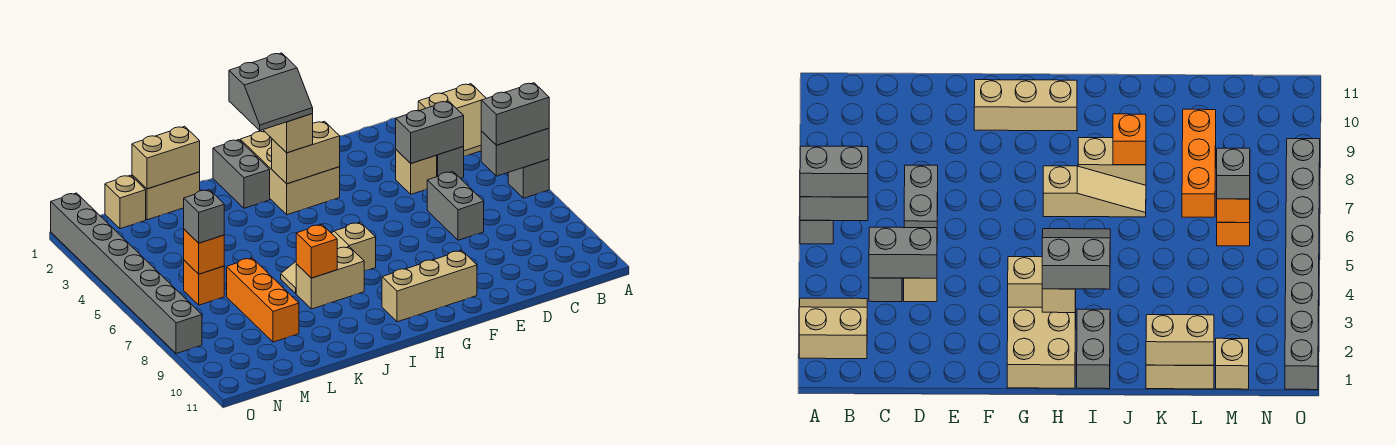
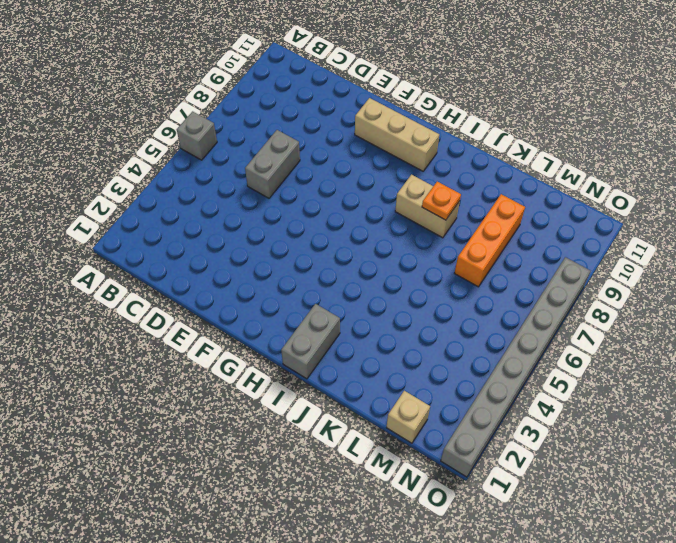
orange plate J8 level 2 -> orange brick J8 level 2
none -> tan slope A2:B3 level 1 top 2
none -> grey brick C4 level 1
none -> tan brick D4 level 1

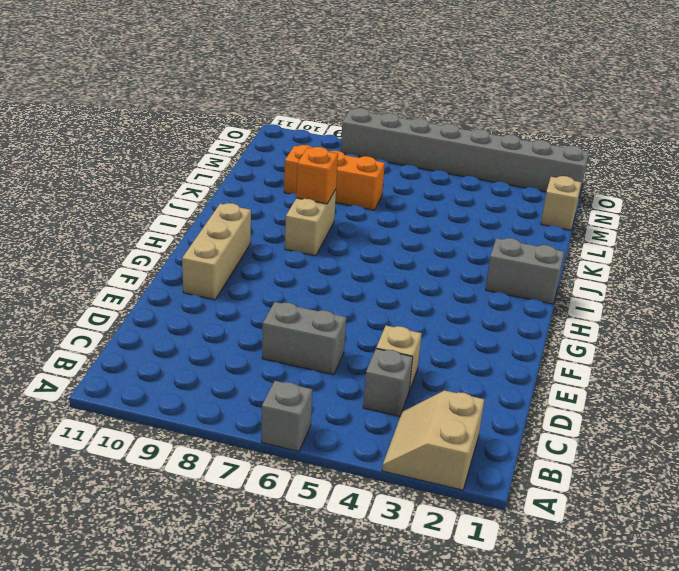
none -> tan brick G1:H3 level 1
none -> tan slope H7:J7 level 1 top H
none -> tan brick K1:L1 level 1

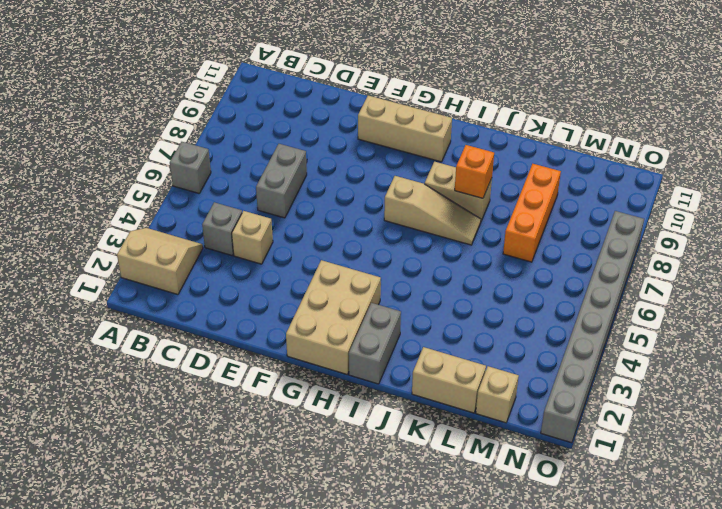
none -> orange brick M6 level 1
none -> grey brick A6:B6 level 2
none -> grey brick C4:D4 level 2

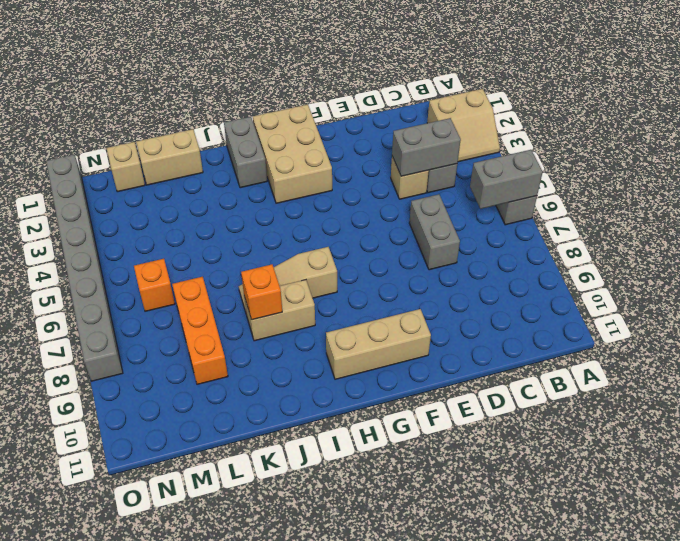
none -> tan brick G3:H3 level 2
none -> tan brick K1:L1 level 2
none -> orange brick M6 level 2

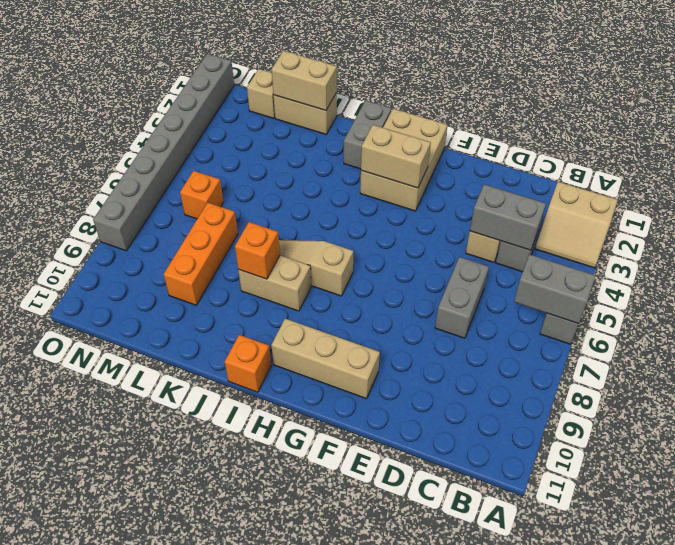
orange brick I11 level 1 -> orange brick M6 level 2
none -> grey brick A6:B6 level 3
none -> tan brick H2:H3 level 3
none -> grey brick M6 level 3

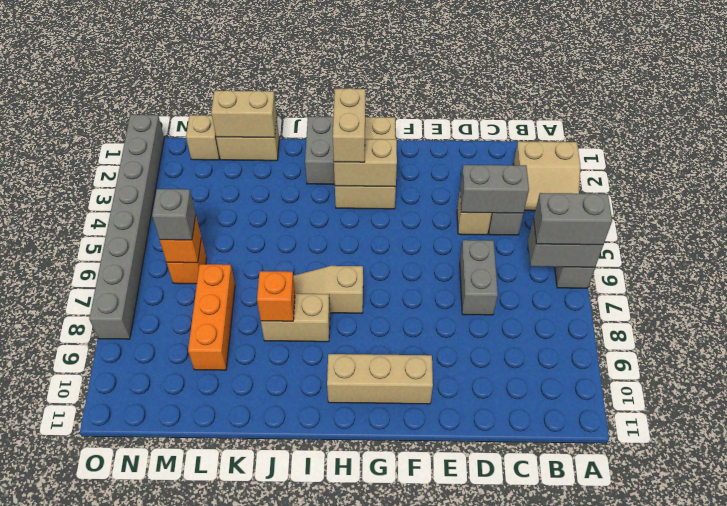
none -> grey slope H2:I3 level 4 top 2

